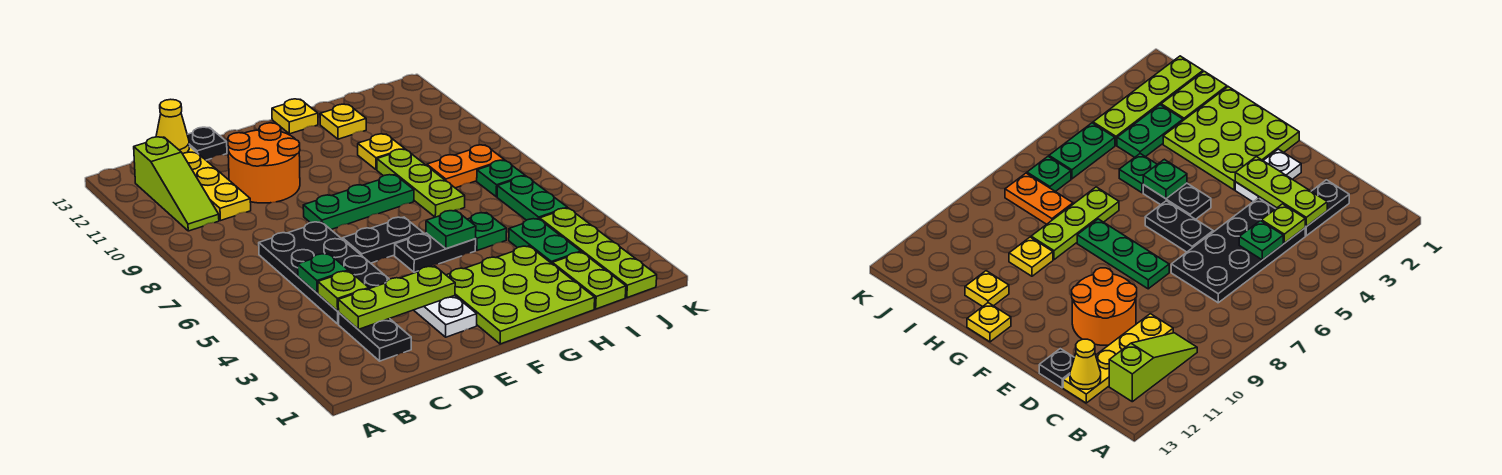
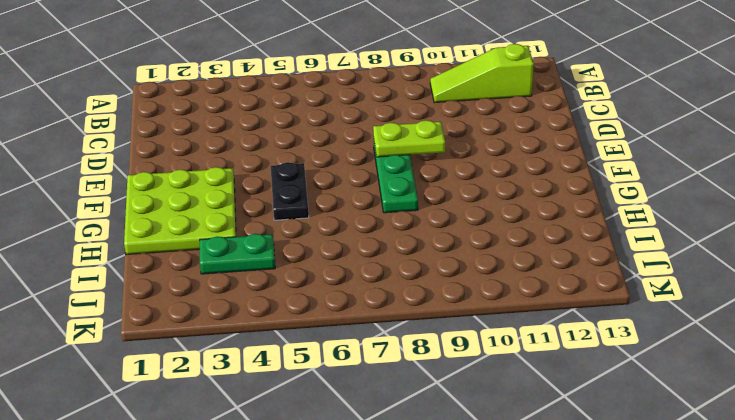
lime plate E8:E9 level 2 -> lime plate I1:I2 level 1
none -> black plate C2:C3 level 1
none -> black plate C4:D7 level 1
none -> yellow plate C10:C13 level 1

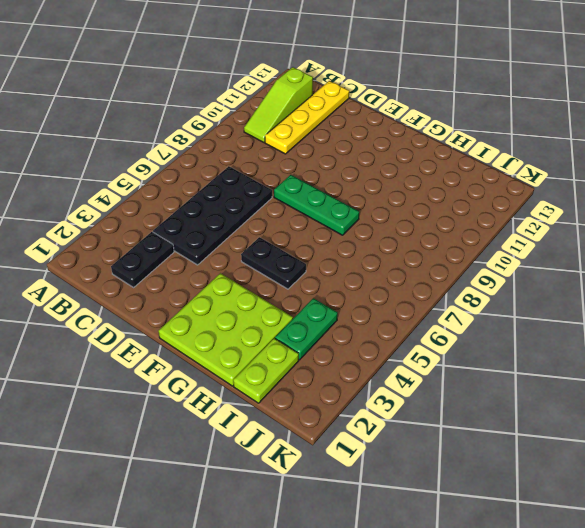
none -> orange round brick D10:E11 level 1
none -> black plate D13 level 1
none -> white plate E2:E3 level 1

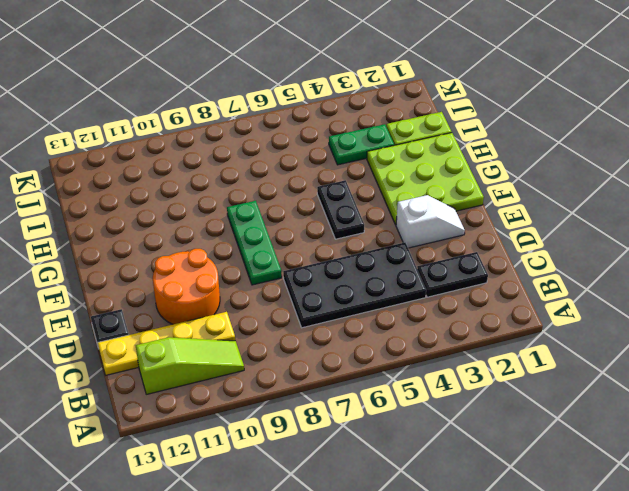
white slope E2:E3 level 1 top 3 -> white plate E2:E3 level 1
none -> black plate E6:F6 level 1
none -> yellow plate G13 level 1
none -> green plate H5 level 1

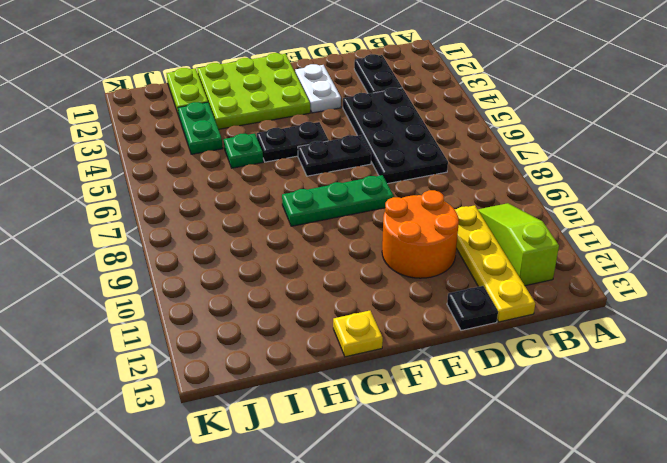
none -> lime plate H7:H9 level 1
none -> yellow plate H10 level 1
none -> yellow plate H12 level 1

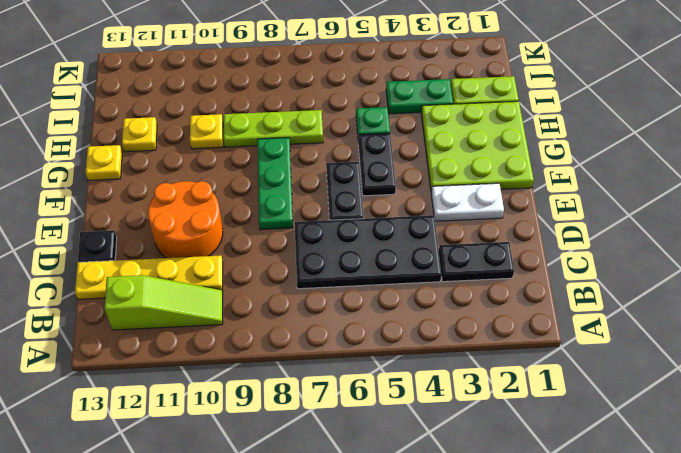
none -> orange plate I8:J8 level 1
none -> lime plate J1:J4 level 1
none -> green plate J5:J6 level 1

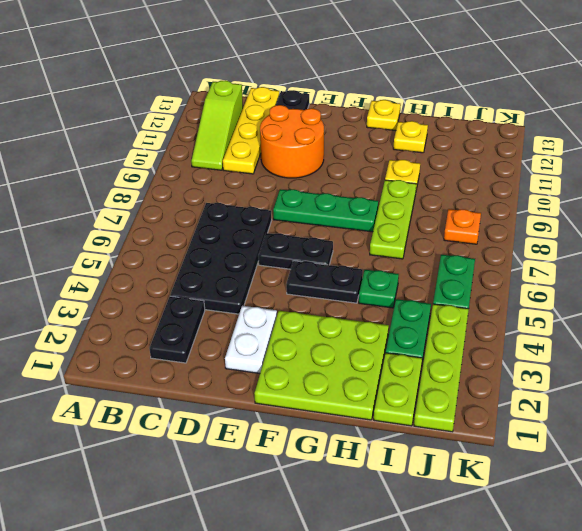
orange plate J8 level 1 -> orange plate I8:J8 level 1
none -> green plate J7 level 1
none -> lime plate C3:E3 level 2
none -> lime plate C4 level 2

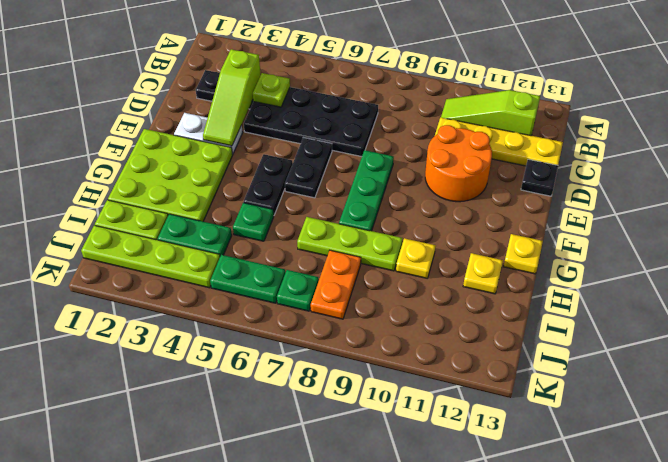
lime slope C3:E3 level 2 top C -> lime plate C3:E3 level 2
none -> green plate C5 level 2
none -> yellow cone C13 level 2
none -> green plate G5 level 2

